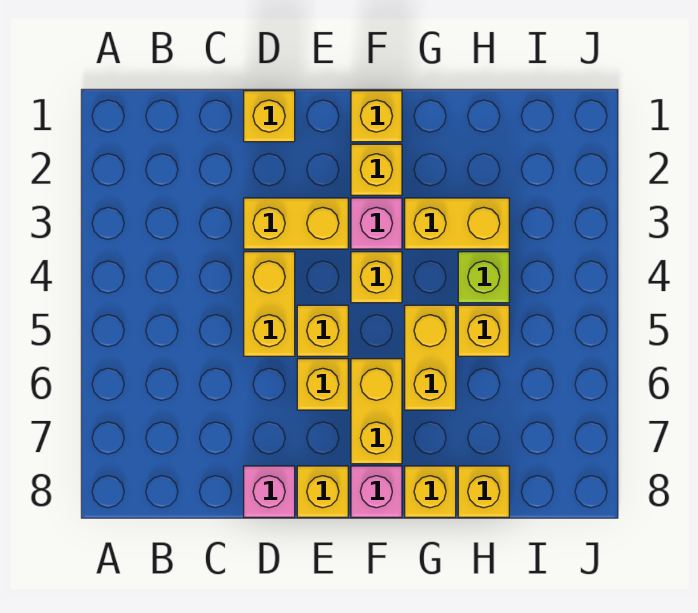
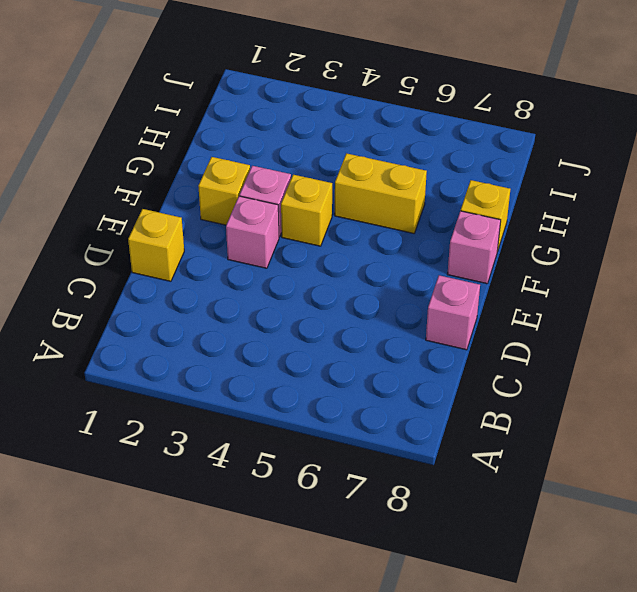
pink brick E3 level 1 -> yellow brick D3:E3 level 1
none -> yellow brick D4:D5 level 1
none -> yellow brick E5 level 1
none -> yellow brick E6 level 1

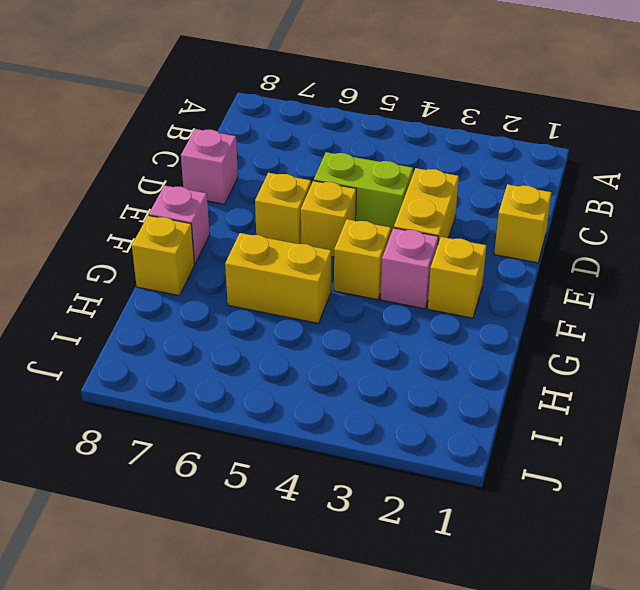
lime brick D4:D5 level 1 -> yellow brick D4:D5 level 1
none -> yellow brick E8 level 1
none -> yellow brick F1 level 1
none -> yellow brick F6:F7 level 1

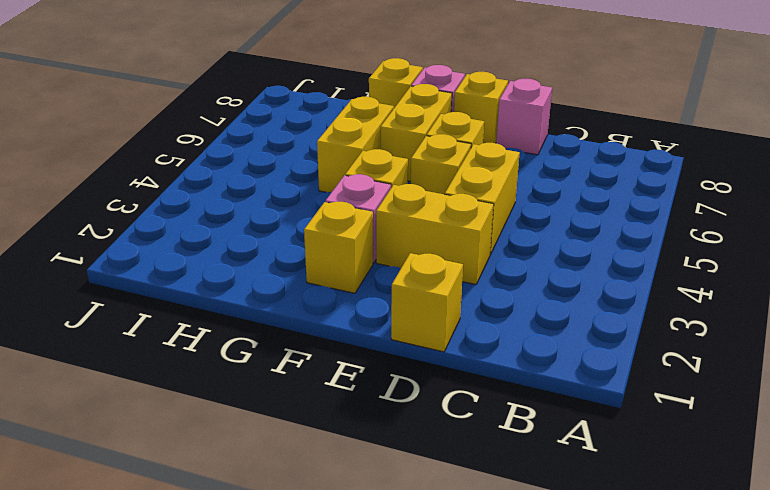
none -> yellow brick F1 level 1
none -> yellow brick G3:H3 level 1
none -> lime brick H4 level 1

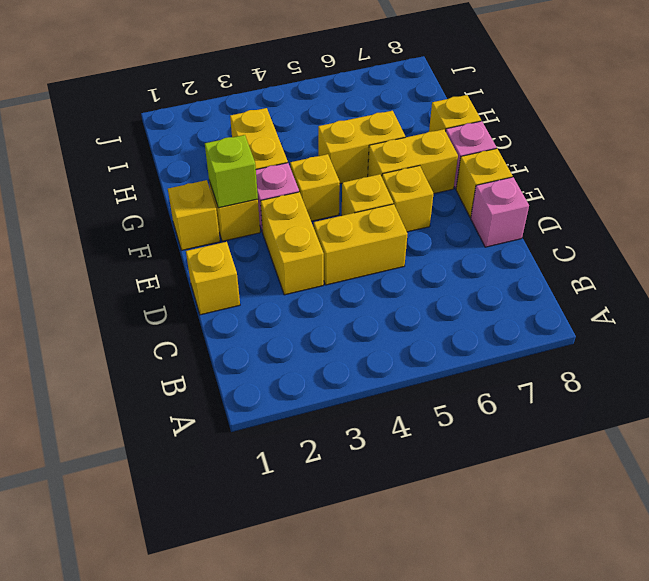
lime brick F2 level 2 -> lime brick H4 level 1
none -> yellow brick H5 level 1
none -> yellow brick H8 level 1

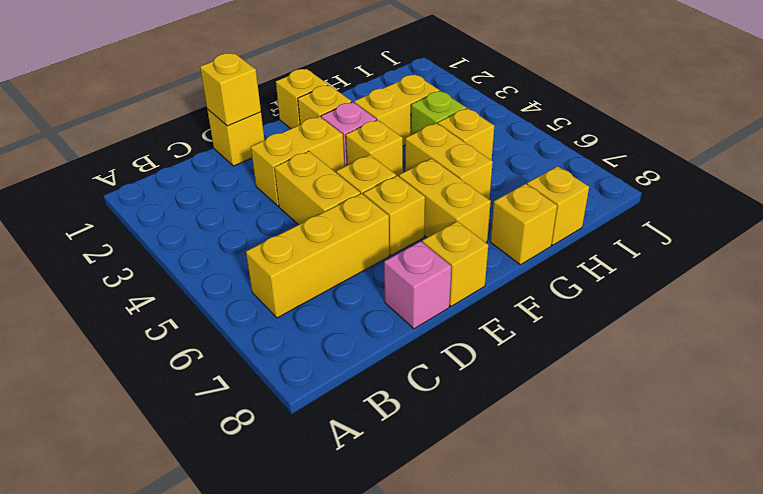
yellow brick B6:D6 level 1 -> none
yellow brick D1 level 2 -> none
none -> pink brick F8 level 1

